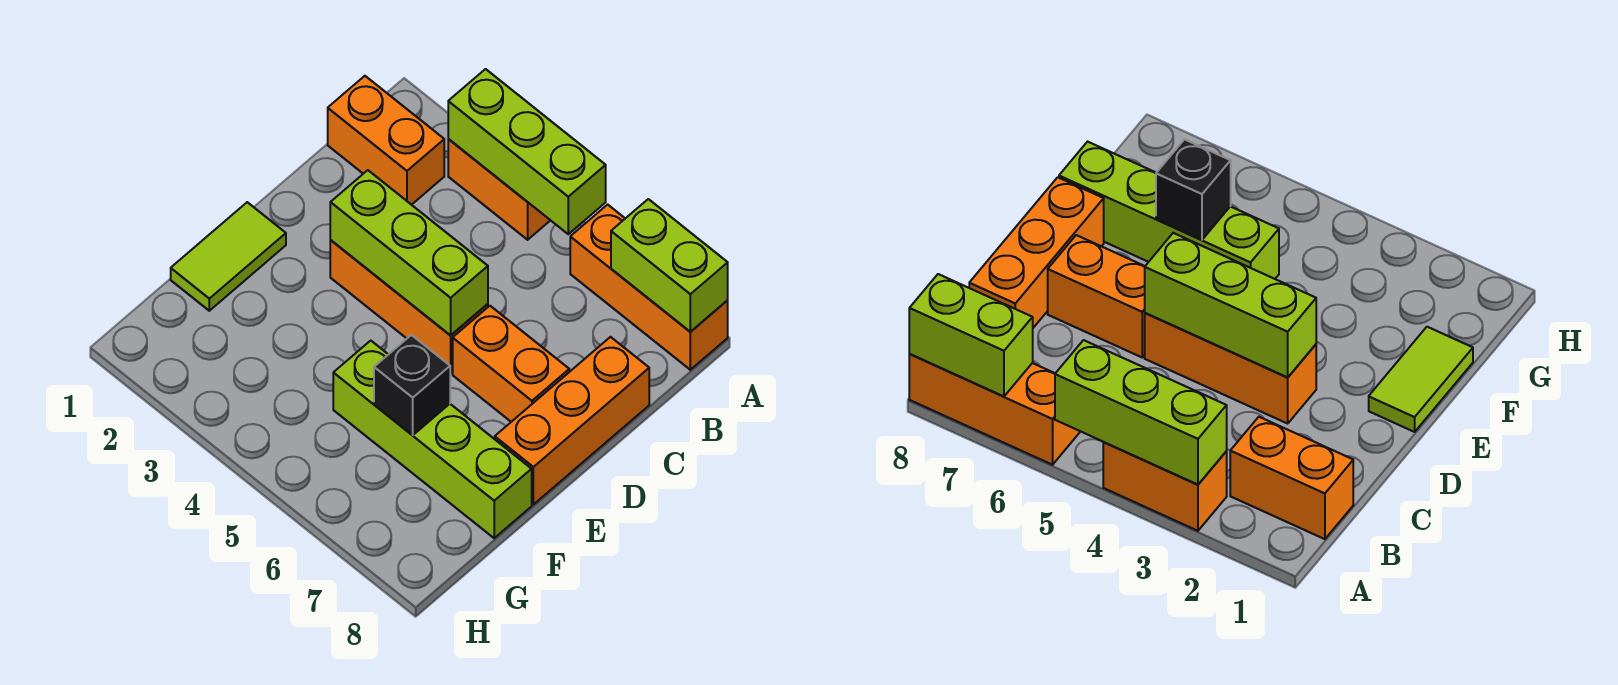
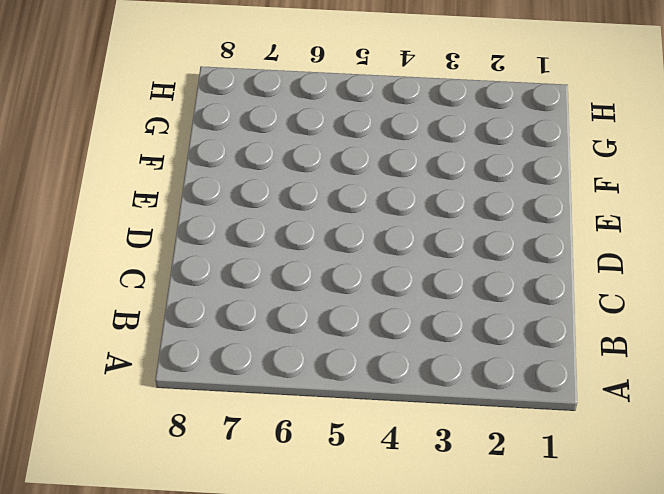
none -> orange brick A3:A4 level 1
none -> orange brick A6:A8 level 1
none -> orange brick B1:B2 level 1

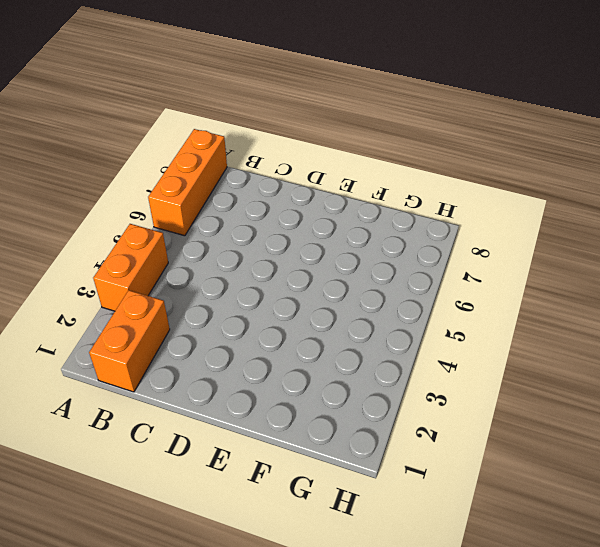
none -> orange brick C8:E8 level 1
none -> orange brick D3:D5 level 1
none -> orange brick D6:D7 level 1

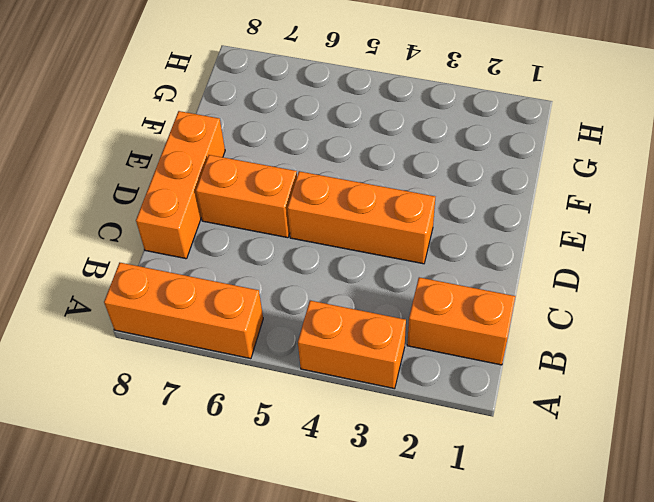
none -> lime tile E1:F1 level 1
none -> lime brick F5:F8 level 1
none -> lime brick A3:A5 level 2

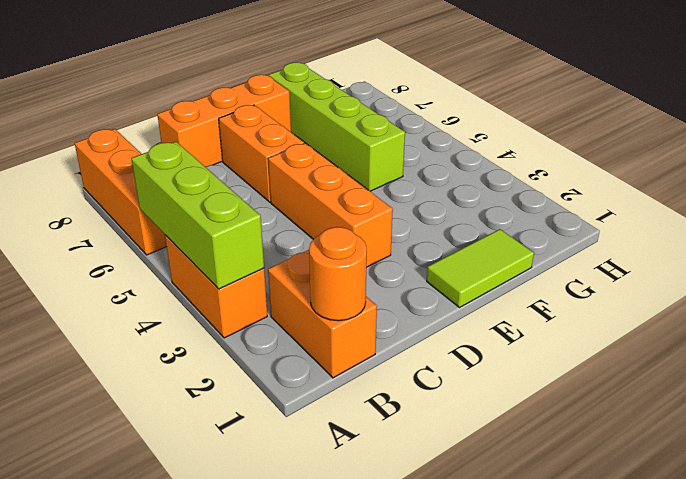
orange round brick B1 level 2 -> none
none -> lime brick A7:A8 level 2
none -> lime brick D3:D5 level 2
none -> black brick F6 level 2

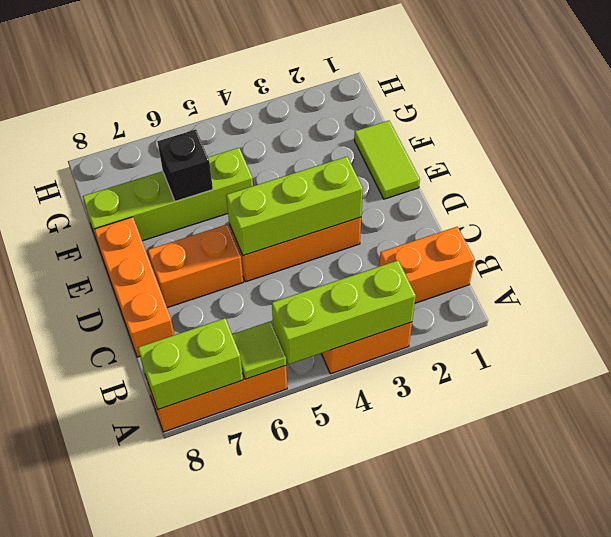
lime tile A6 level 2 -> none

